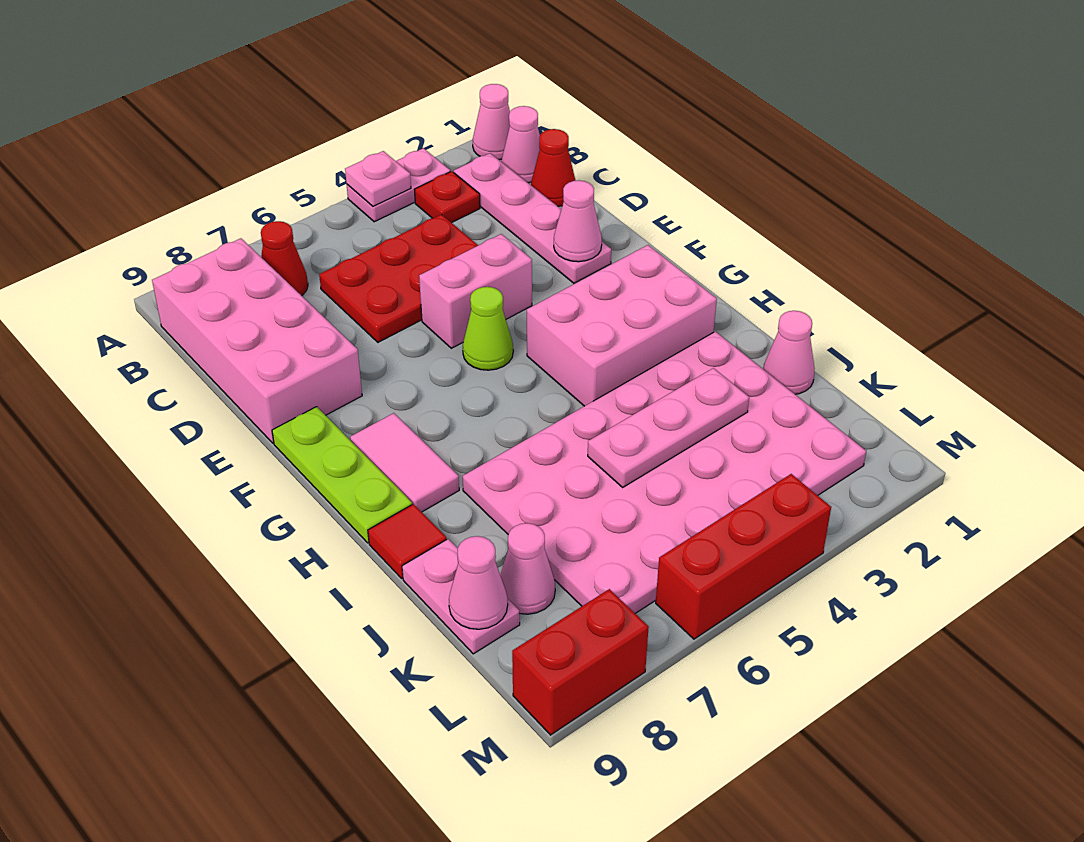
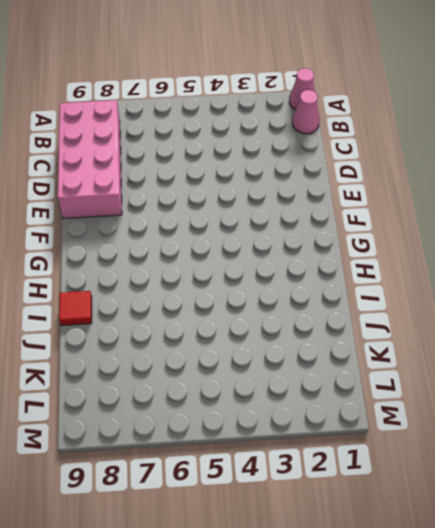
none -> pink plate A3:A4 level 1
none -> pink plate B2:E2 level 1
none -> red plate B3 level 1

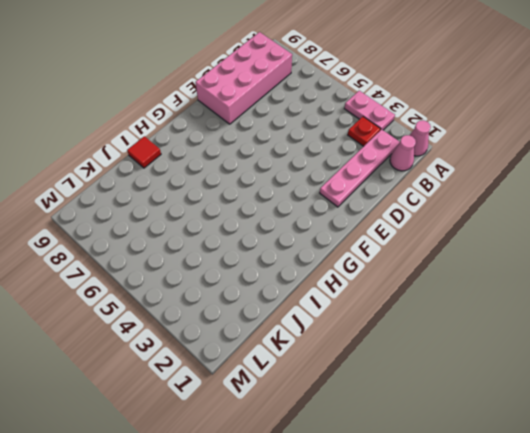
none -> red cone B7 level 1
none -> red cone C1 level 1
none -> red plate C4:D6 level 1

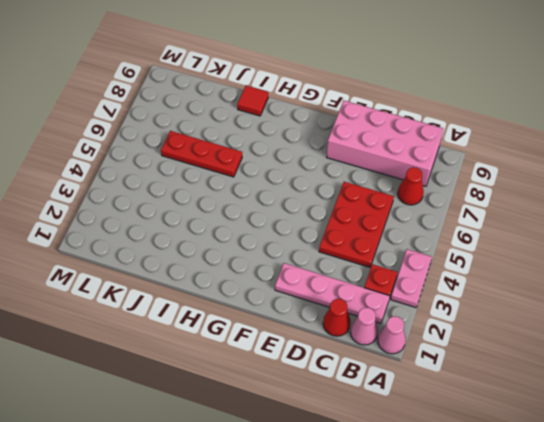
red plate I6:K6 level 1 -> pink plate I2:L7 level 1
none -> pink brick E4:E5 level 1
none -> lime cone F5 level 1
none -> lime plate F9:H9 level 1

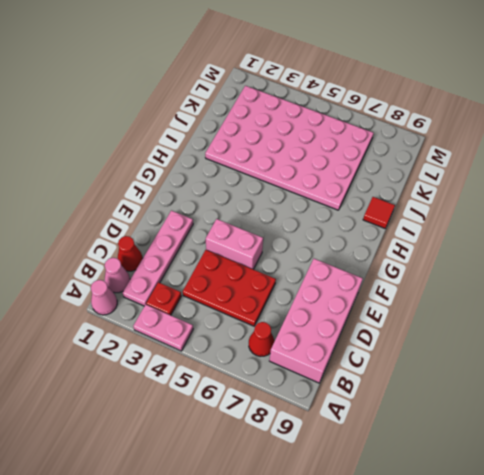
none -> lime cone F5 level 1
none -> lime plate F9:H9 level 1
none -> pink brick G2:H4 level 1

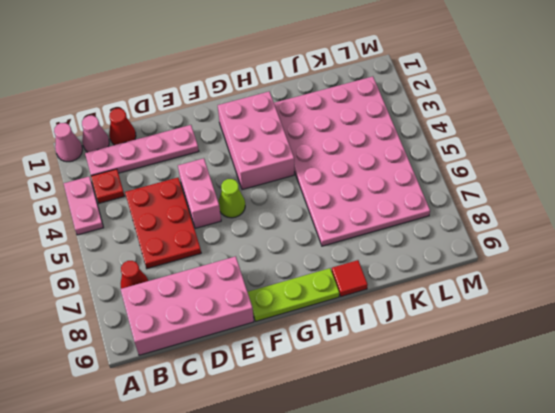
none -> pink tile G8:H8 level 1
none -> pink cone J1 level 1
none -> pink plate J9:K9 level 1

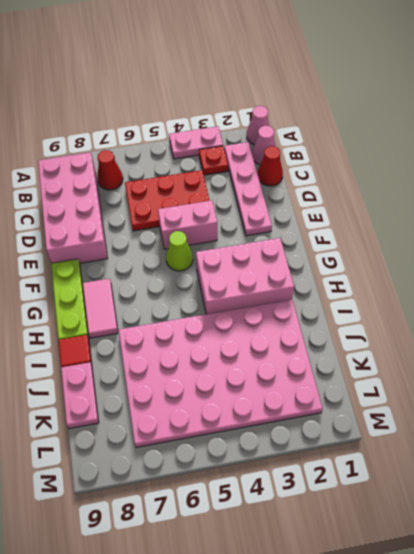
none -> pink cone J1 level 1
none -> pink cone K8 level 1
none -> red brick M4:M6 level 1

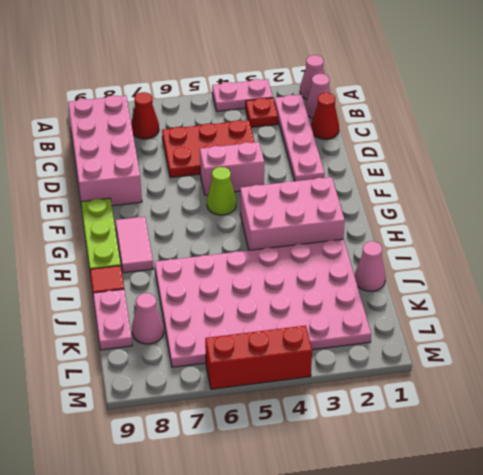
none -> red brick M8:M9 level 1
none -> pink plate A4 level 2
none -> pink cone E2 level 2

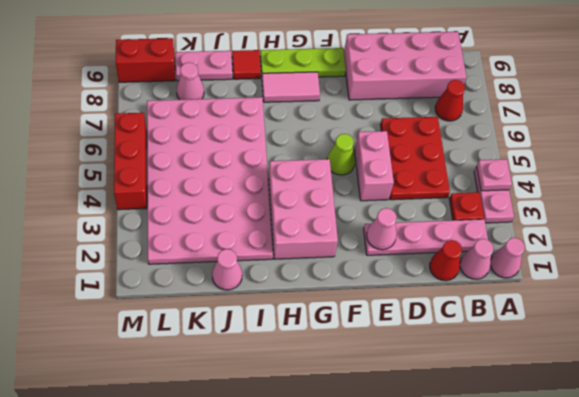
red brick L9:M9 level 1 -> red brick M8:M9 level 1
none -> pink plate J3:J5 level 2
none -> pink cone K9 level 2

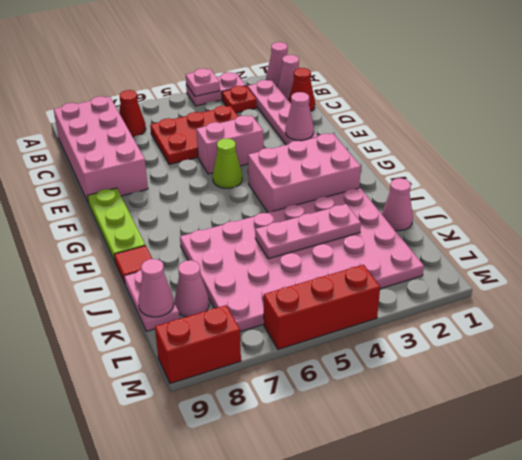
none -> pink tile G8:H8 level 1

